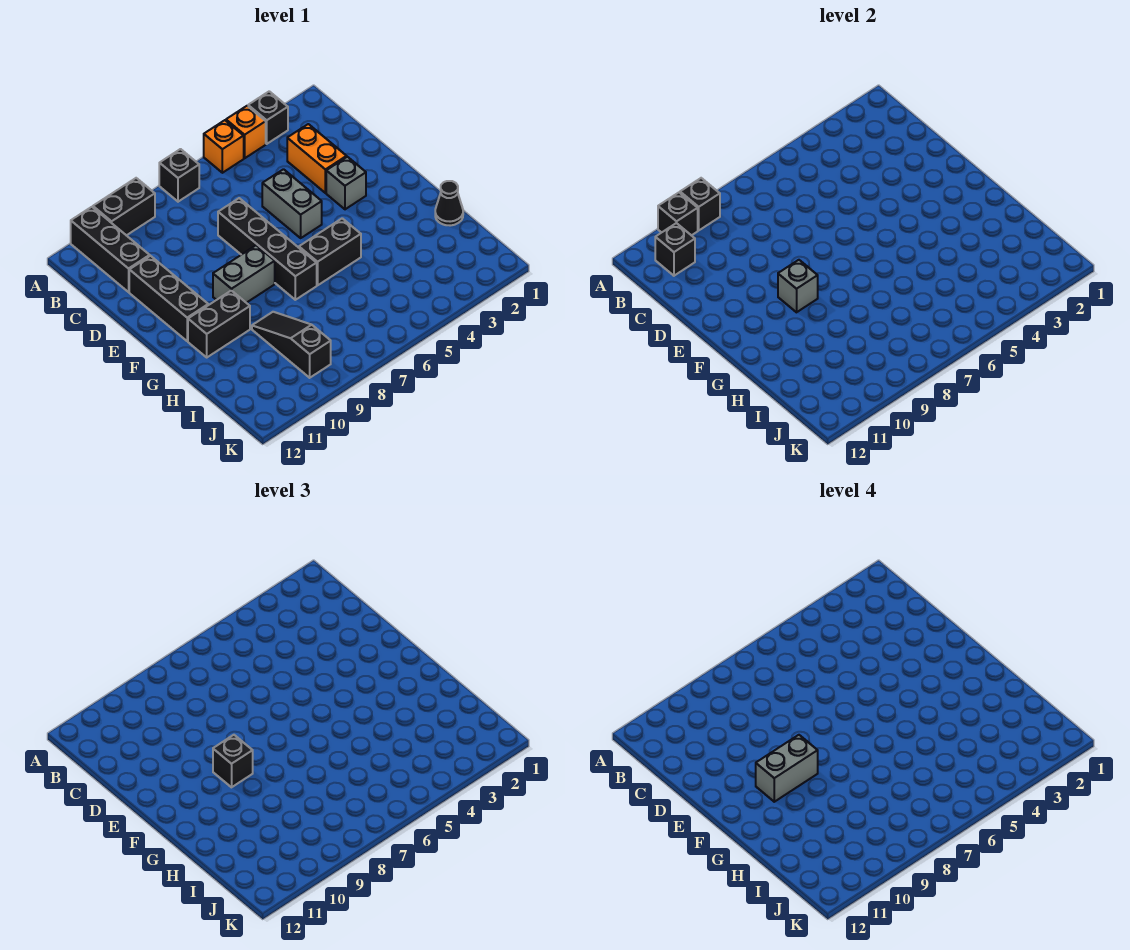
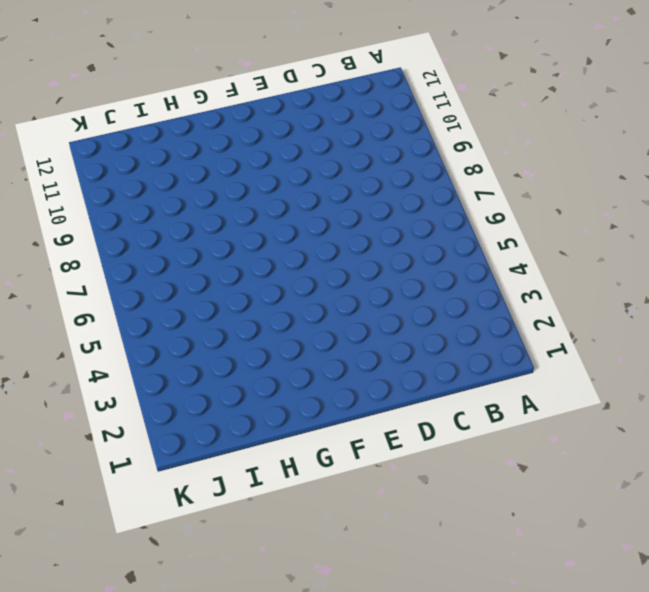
none -> black brick A3 level 1
none -> orange brick A4 level 1
none -> orange brick A5 level 1

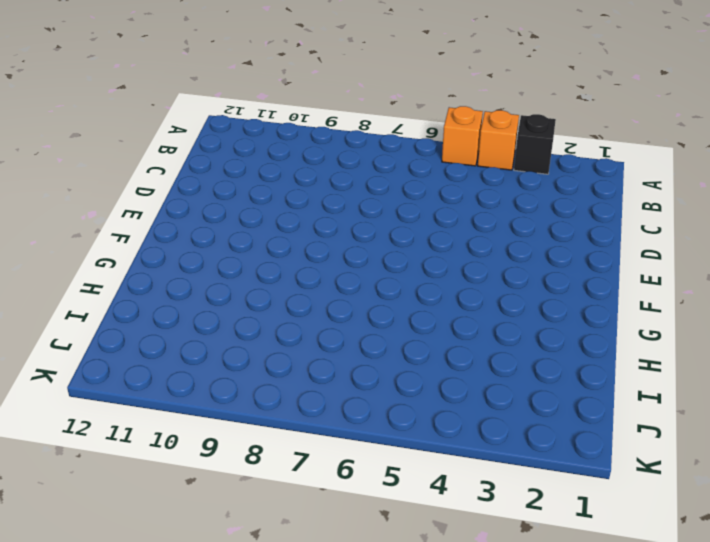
none -> black brick A7 level 1
none -> black brick A9:A10 level 1
none -> black brick A11:C11 level 1

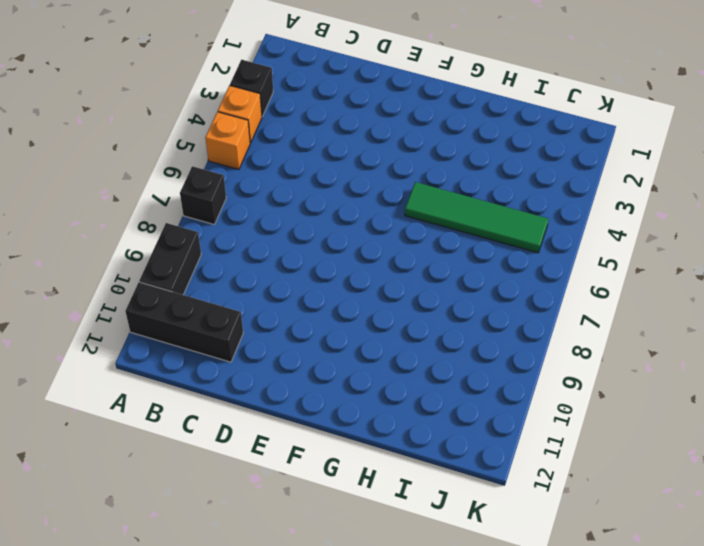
green tile G5:J5 level 1 -> black brick G5:G6 level 1
none -> orange brick C3:D3 level 1
none -> grey brick D5:E5 level 1
none -> black brick D7:G7 level 1

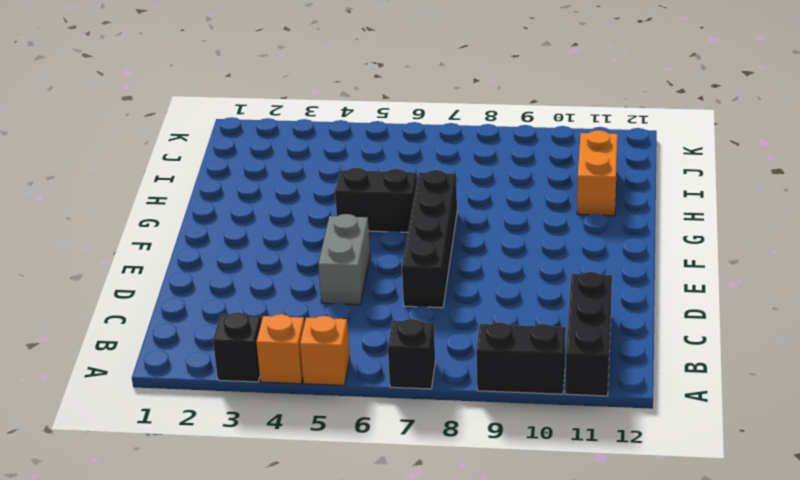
orange brick H11:I11 level 1 -> orange brick C3:D3 level 1
none -> black brick D11:F11 level 1
none -> grey brick E3 level 1
none -> grey brick F8:F9 level 1

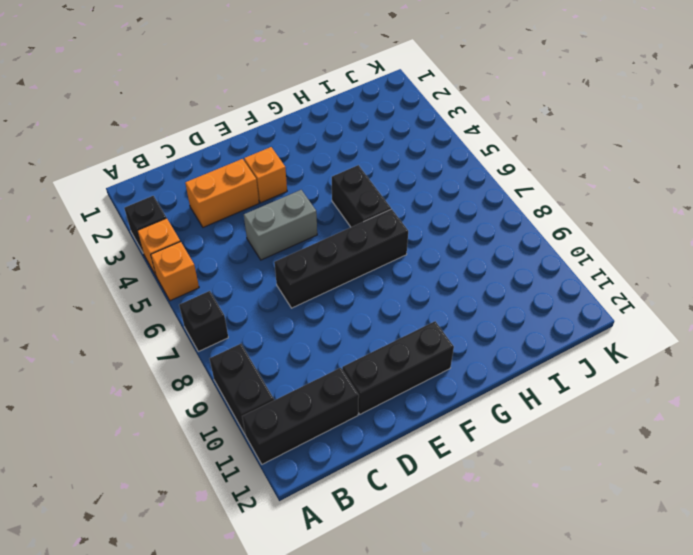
orange brick E3 level 1 -> grey brick E3 level 1
none -> grey brick F8:F9 level 1
none -> black brick G10:G11 level 1
none -> black cone H1 level 1

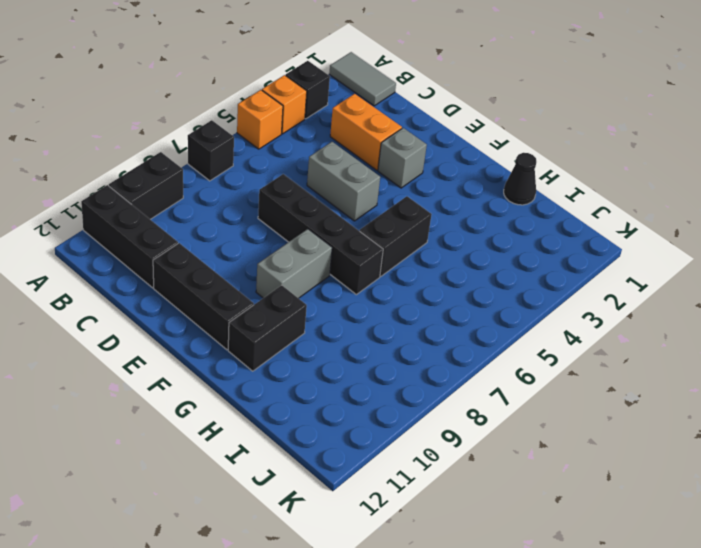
grey tile A1:B1 level 1 -> none
none -> black slope H9:J9 level 1 top J
none -> black brick A9 level 2
none -> black brick A10 level 2

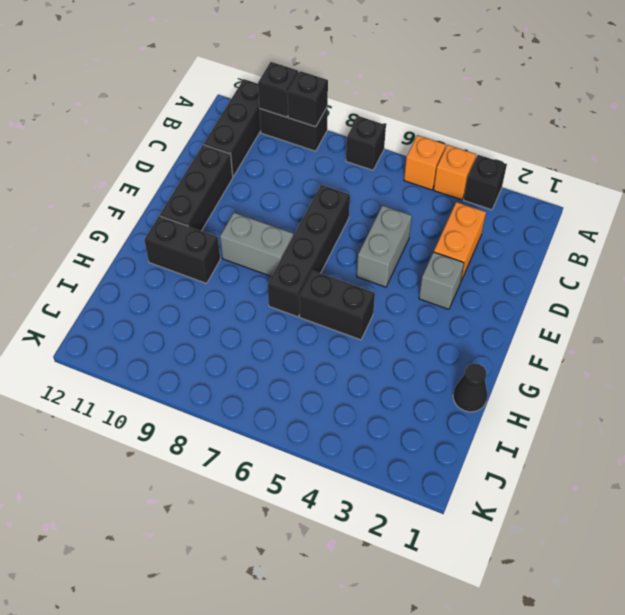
none -> black slope H9:J9 level 1 top J
none -> black brick B11 level 2
none -> grey brick F9 level 2

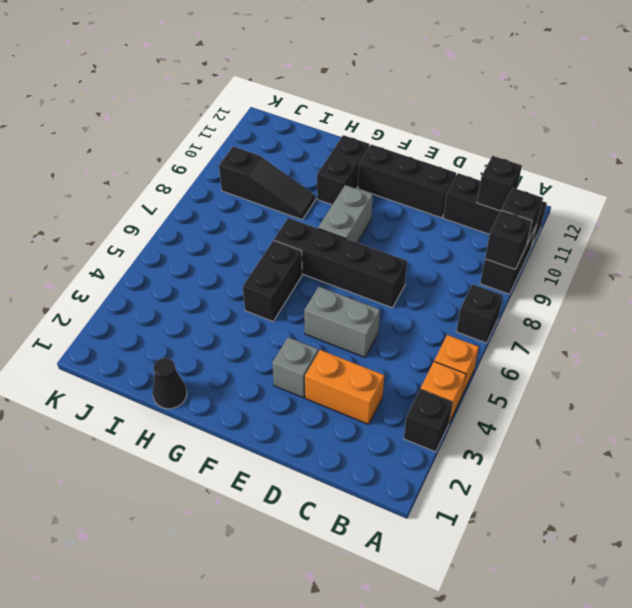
none -> grey brick F9 level 2
none -> black brick F9 level 3
none -> grey brick F9:F10 level 4

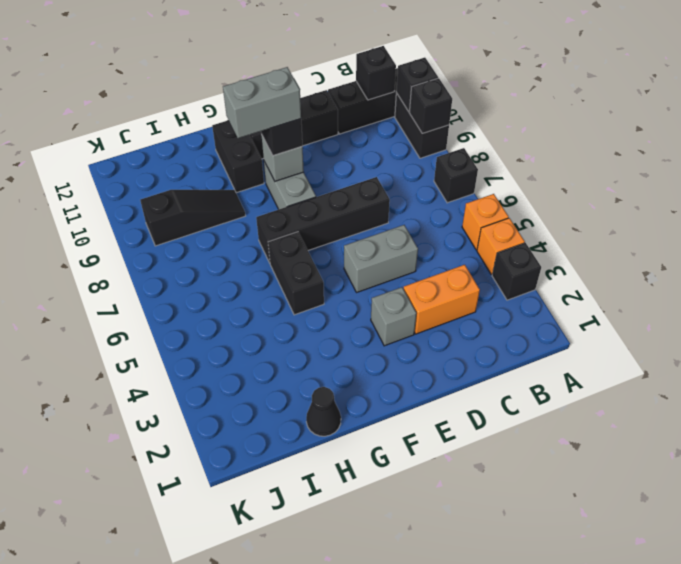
grey brick F9:G9 level 4 -> grey brick F9:F10 level 4

